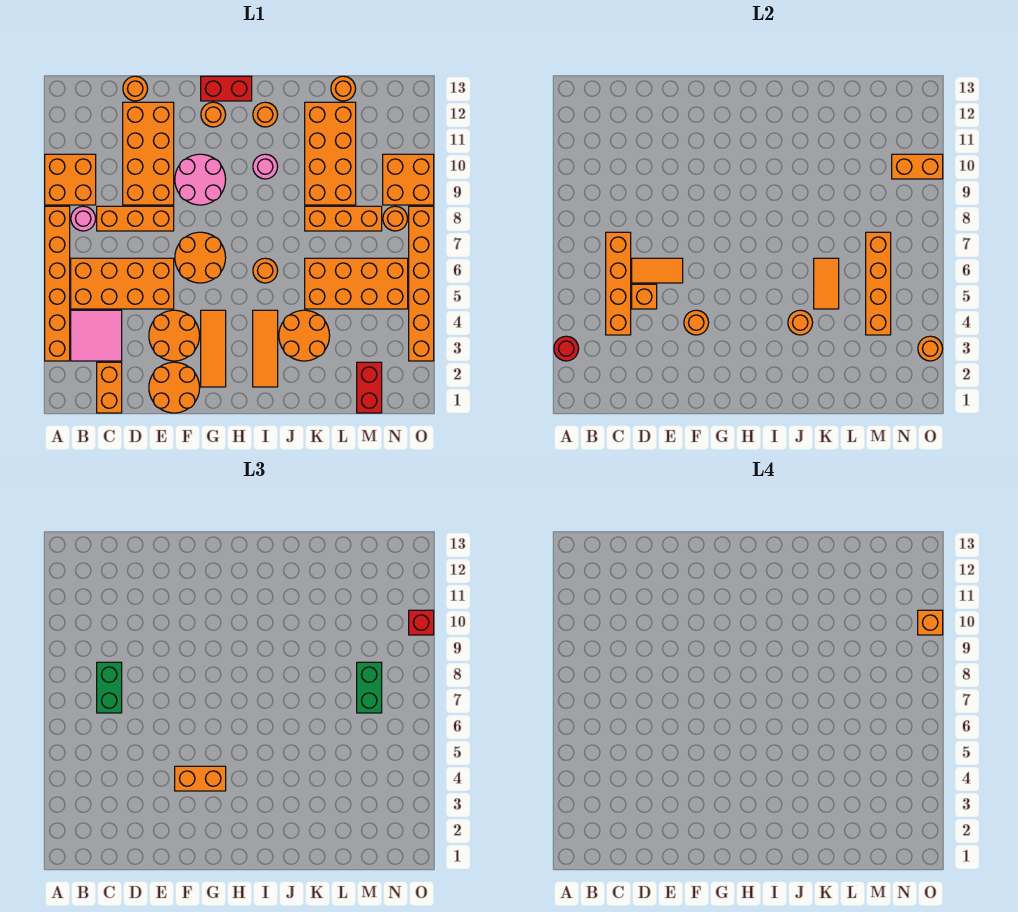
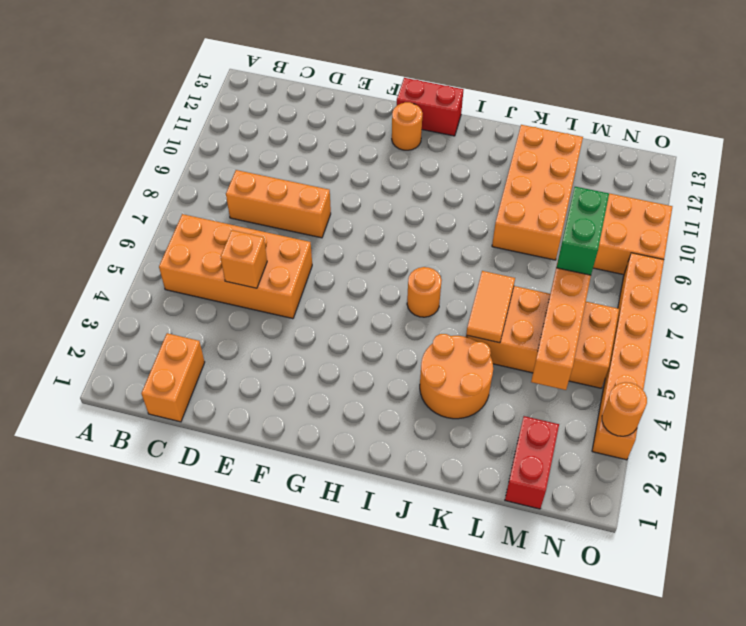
none -> orange brick A3:A8 level 1
none -> orange brick A9:B10 level 1
none -> pink tile B3:C4 level 1
none -> pink round brick B8 level 1

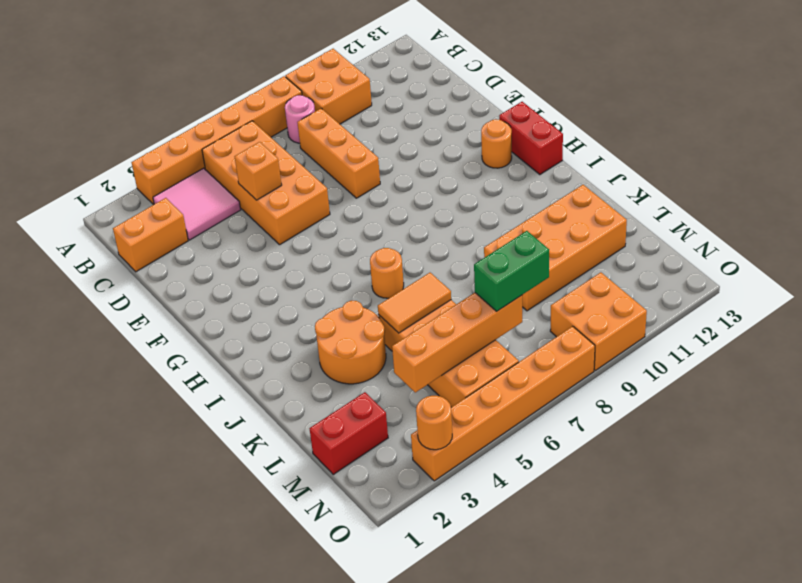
none -> orange brick D9:E12 level 1
none -> orange round brick D13 level 1
none -> orange round brick E1:F2 level 1
none -> orange round brick E3:F4 level 1

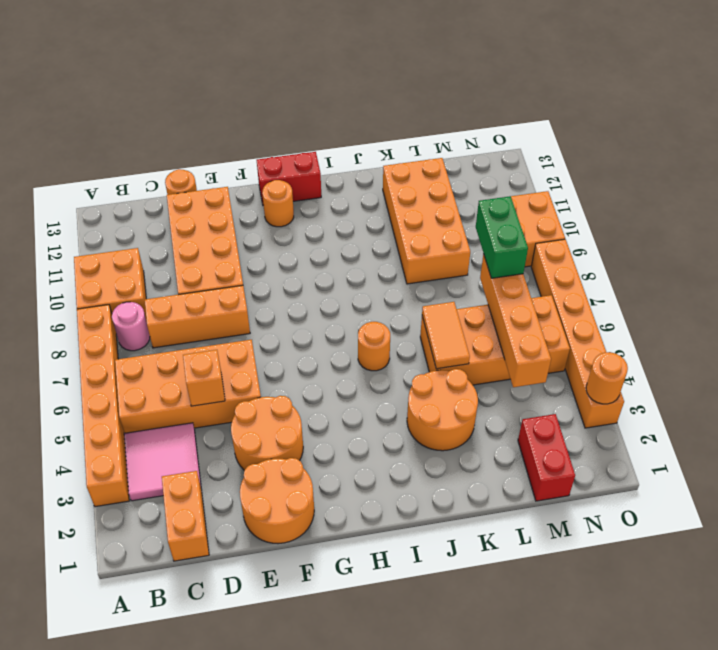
none -> orange round brick F6:G7 level 1
none -> pink round brick F9:G10 level 1
none -> orange tile G2:G4 level 1
none -> orange tile I2:I4 level 1

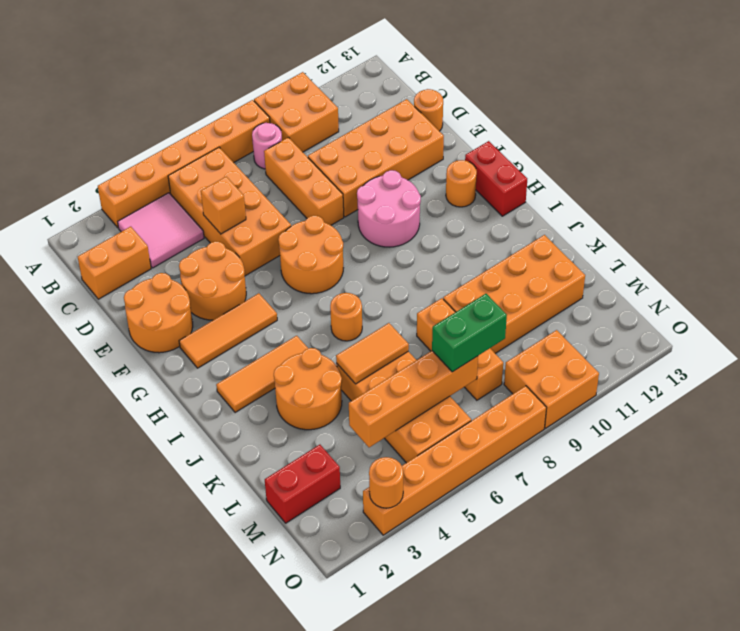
none -> pink round brick I10 level 1
none -> orange round brick I12 level 1
none -> orange round brick L13 level 1
none -> orange round brick N8 level 1

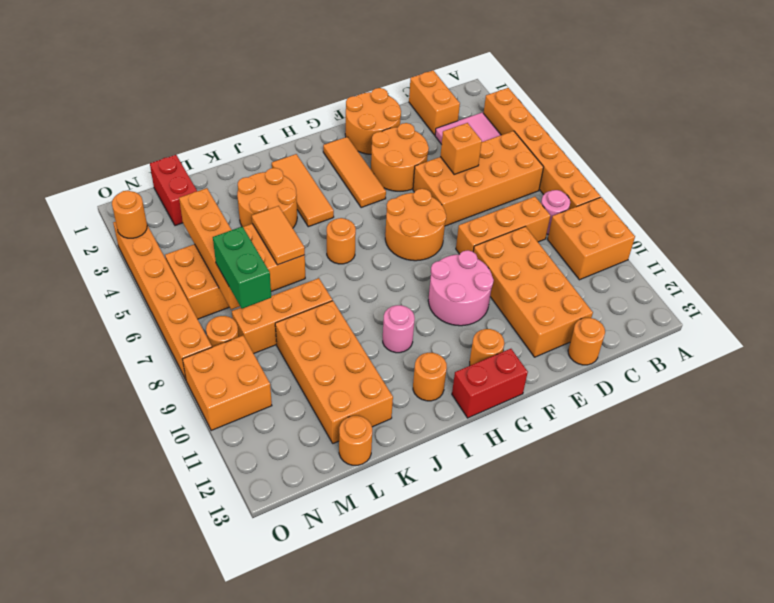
none -> red round brick A3 level 2
none -> orange brick C4:C7 level 2
none -> orange tile D6:E6 level 2
none -> orange round brick F4 level 2

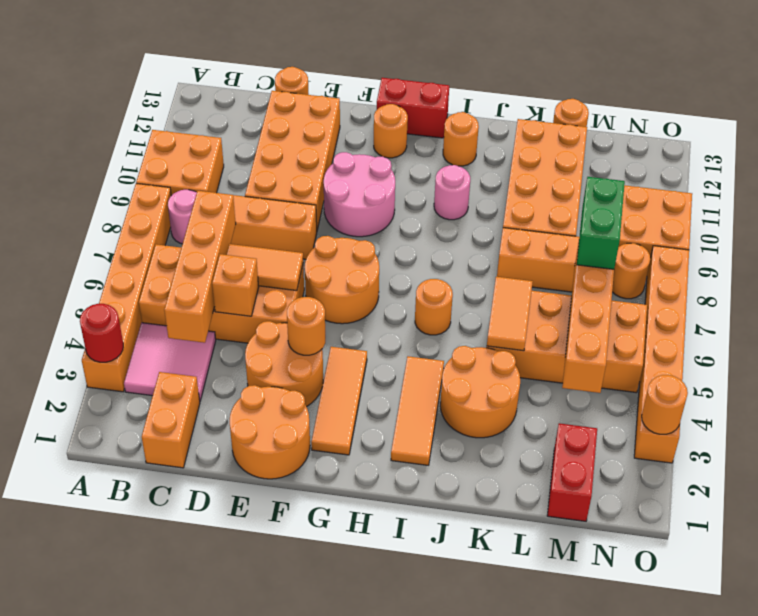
none -> orange round brick J4 level 2
none -> orange brick N10:O10 level 2
none -> green brick C7:C8 level 3
none -> orange brick F4:G4 level 3

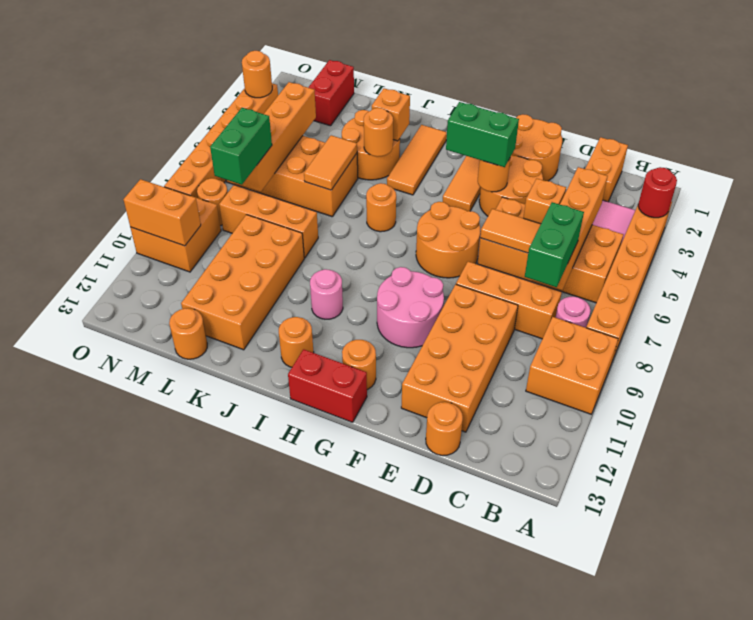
green brick F4:G4 level 3 -> orange brick F4:G4 level 3
orange brick J3 level 2 -> orange brick O10 level 4
none -> red brick O10 level 3

